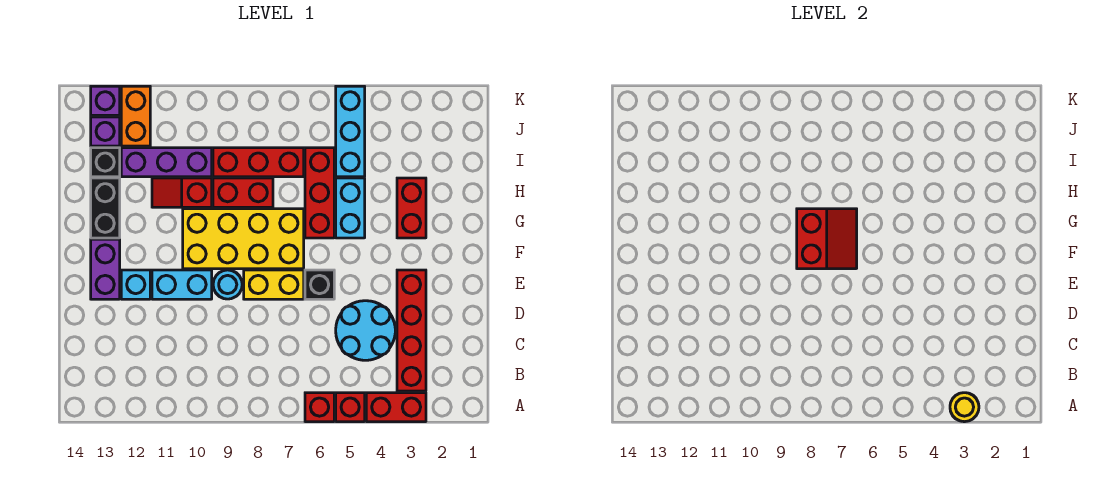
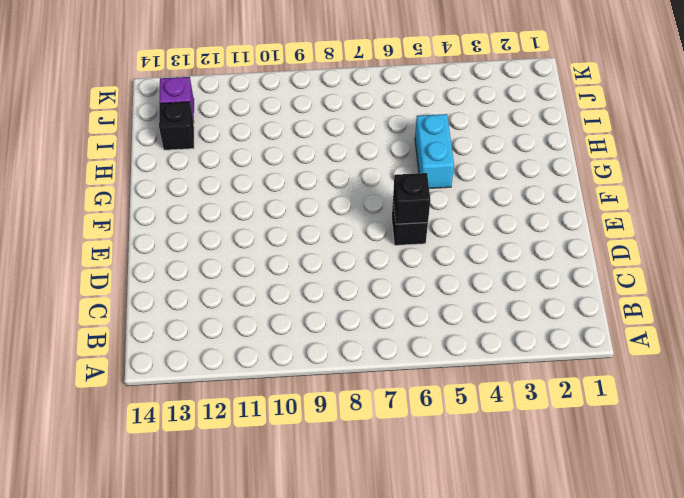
black brick E6 level 2 -> none
none -> red brick A3:A4 level 1
none -> red brick A5 level 1
none -> red brick A6 level 1

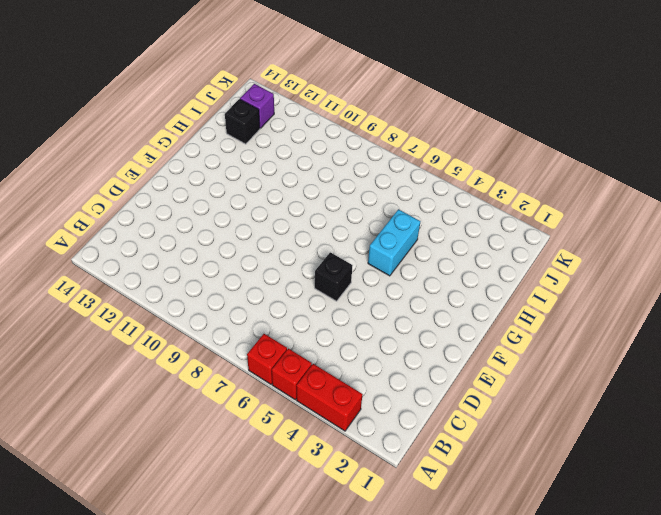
none -> red brick B3:E3 level 1
none -> cyan round brick C4:D5 level 1
none -> yellow brick E7:E8 level 1

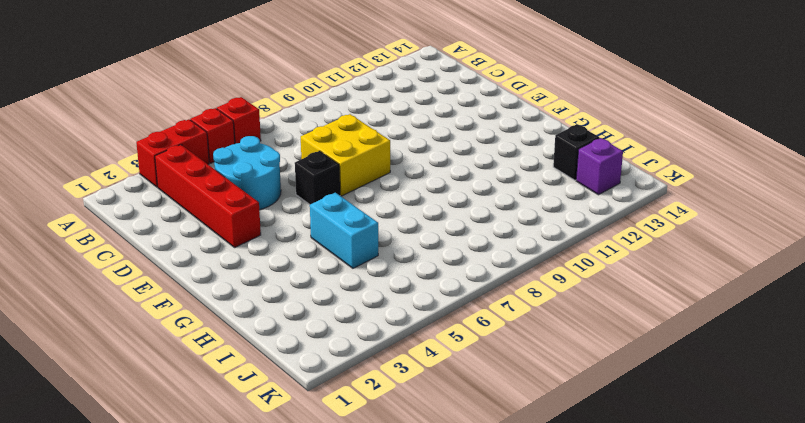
yellow brick D7:E8 level 1 -> yellow brick E7:E8 level 1
none -> cyan round brick E9 level 1
none -> cyan brick E10:E11 level 1
none -> cyan brick E12 level 1

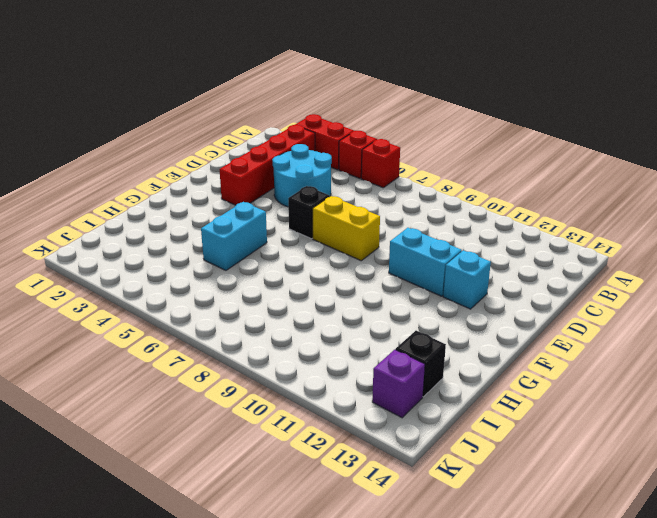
none -> cyan round brick E9 level 1
none -> purple brick E13:F13 level 1
none -> yellow brick F7:G10 level 1

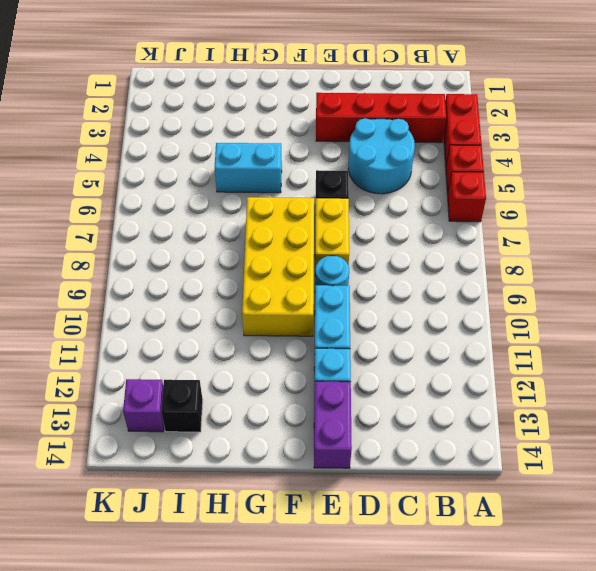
purple brick E13:E14 level 1 -> purple brick E13:F13 level 1
none -> red brick G3:H3 level 1
none -> red brick G6:I6 level 1
none -> black brick G13:H13 level 1

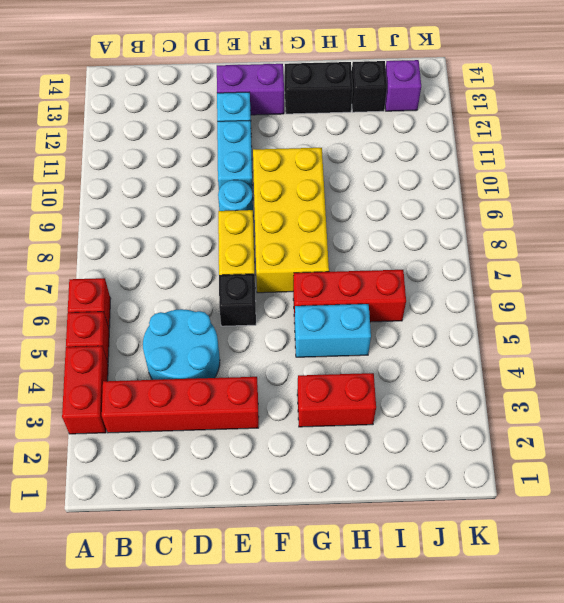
none -> red brick H8:H9 level 1
none -> red slope H10:H11 level 1 top 10
none -> cyan brick I5:K5 level 1

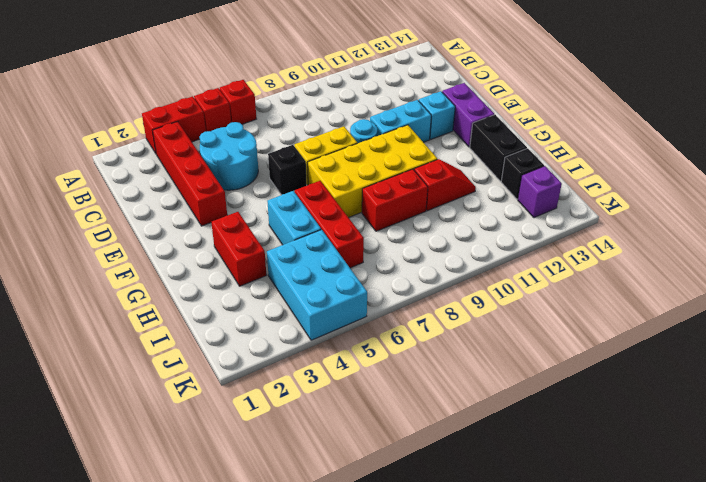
cyan brick I4:K5 level 1 -> cyan brick I5:K5 level 1
none -> red brick I7:I9 level 1
none -> purple brick I10:I12 level 1
none -> orange brick J12:K12 level 1

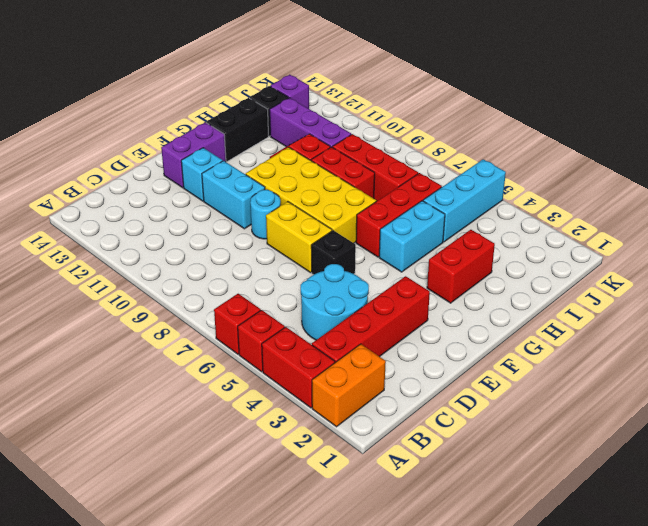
orange brick A2:B2 level 1 -> orange brick J12:K12 level 1
none -> purple brick K13 level 1
none -> yellow round brick A3 level 2
none -> red slope F7:G8 level 2 top 8

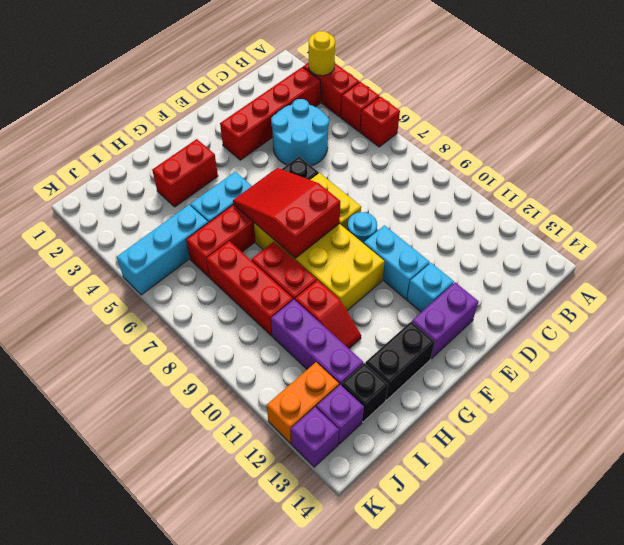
red slope F6:G8 level 2 top 8 -> red slope F7:G8 level 2 top 8

